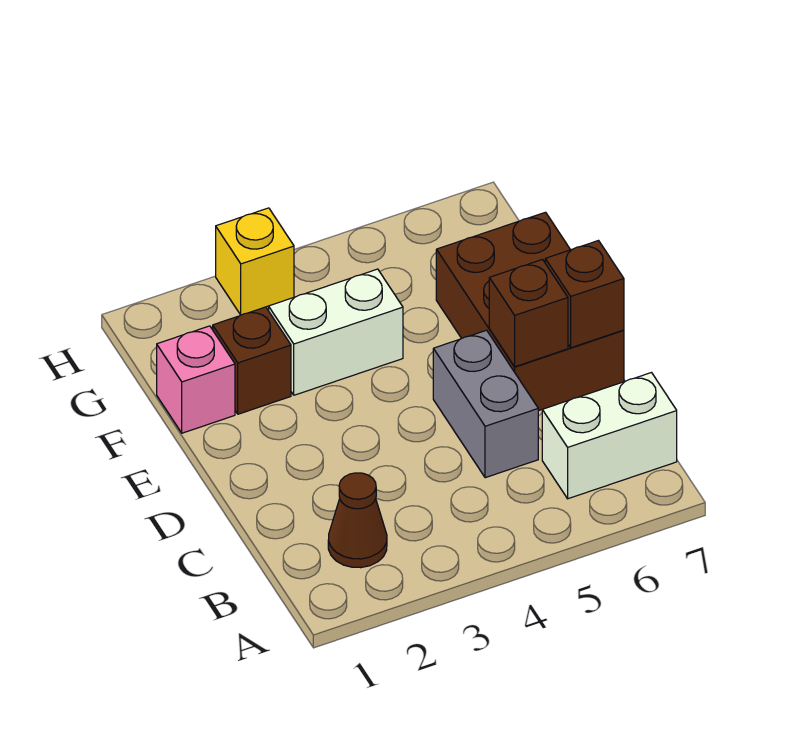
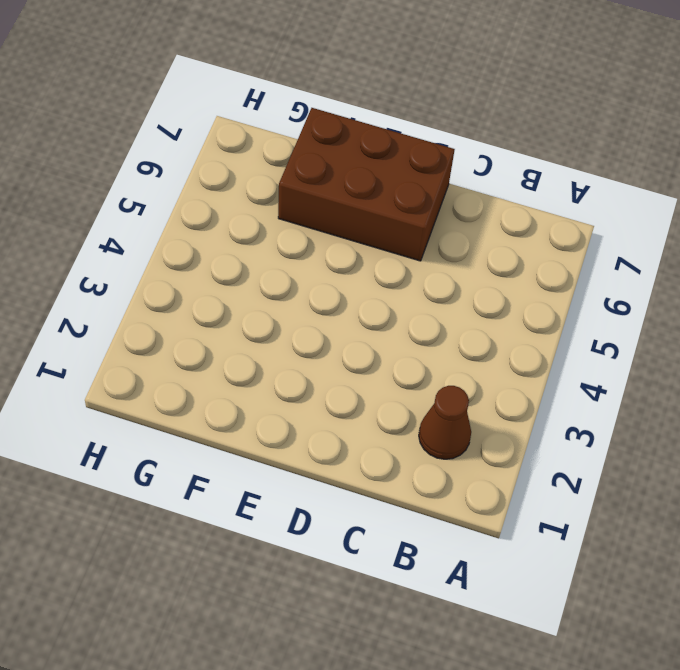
none -> white brick B6:B7 level 1
none -> grey brick C5:D5 level 1

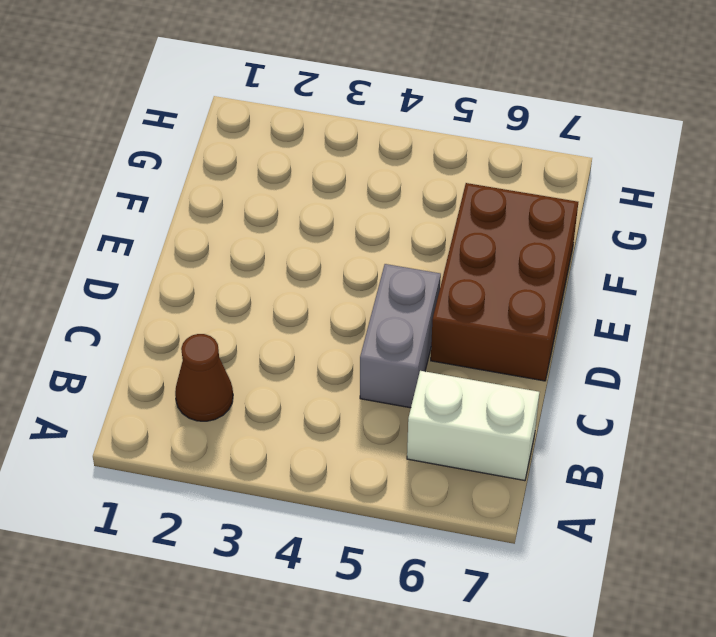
none -> pink brick F1 level 1
none -> brown brick F2 level 1

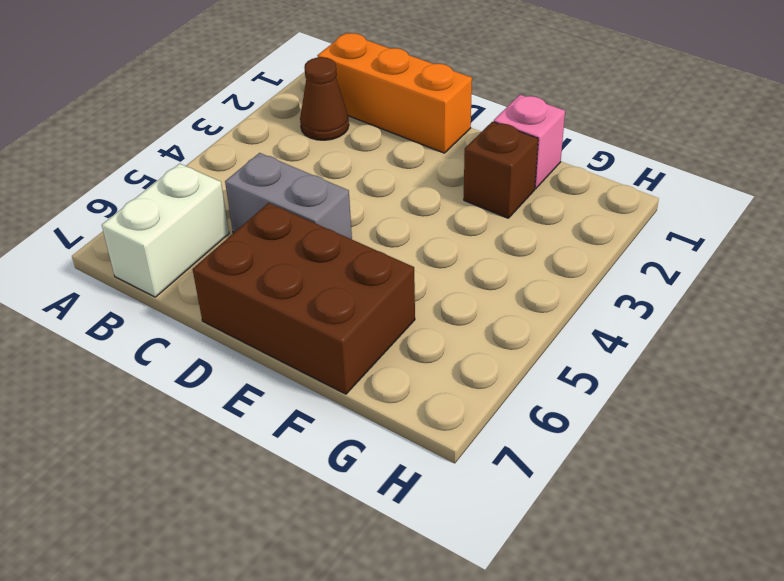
orange brick B1:D1 level 1 -> none
none -> white brick F3:F4 level 1
none -> yellow brick H3 level 1

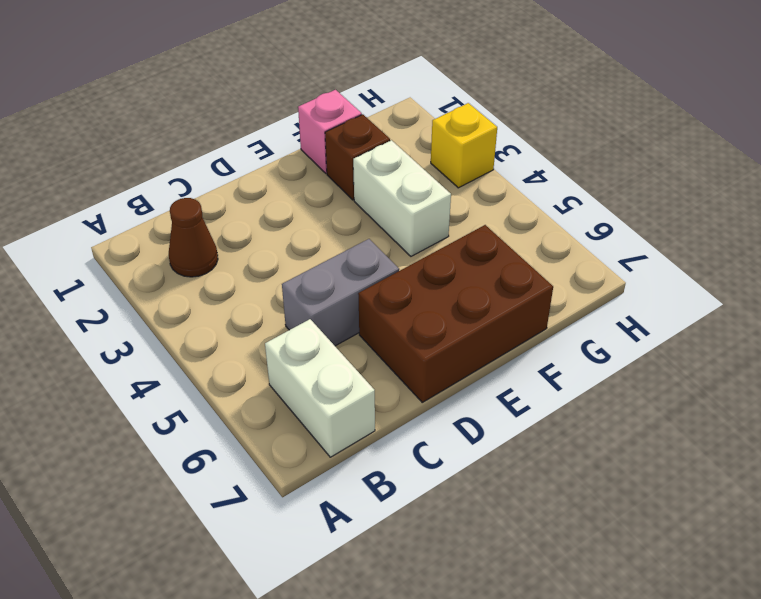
none -> brown brick D6 level 2
none -> brown brick D7 level 2

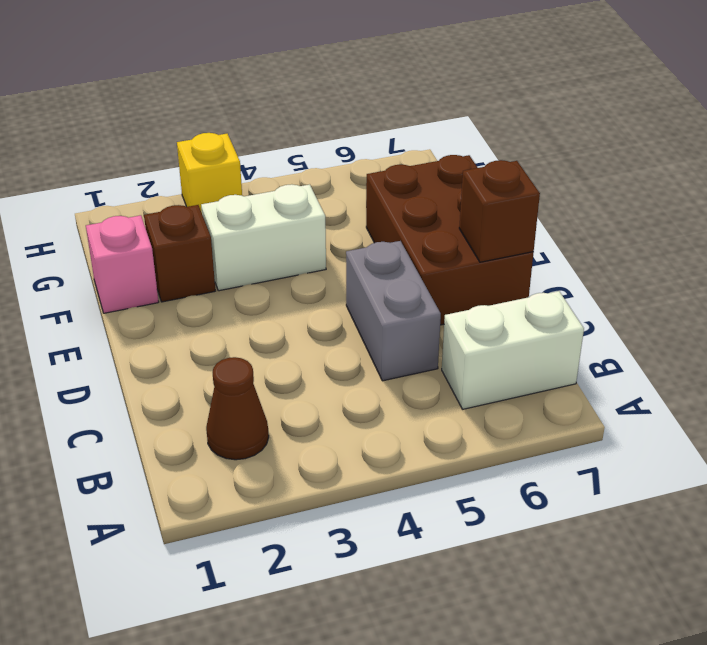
none -> brown brick D6 level 2

